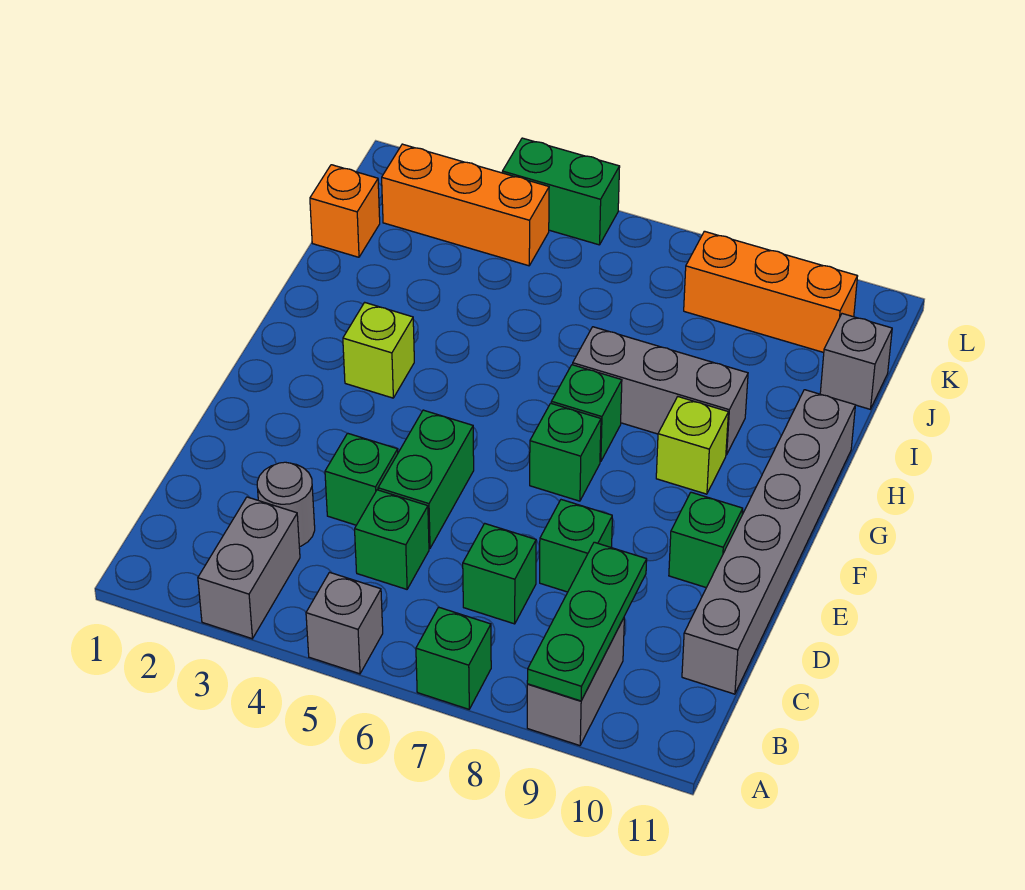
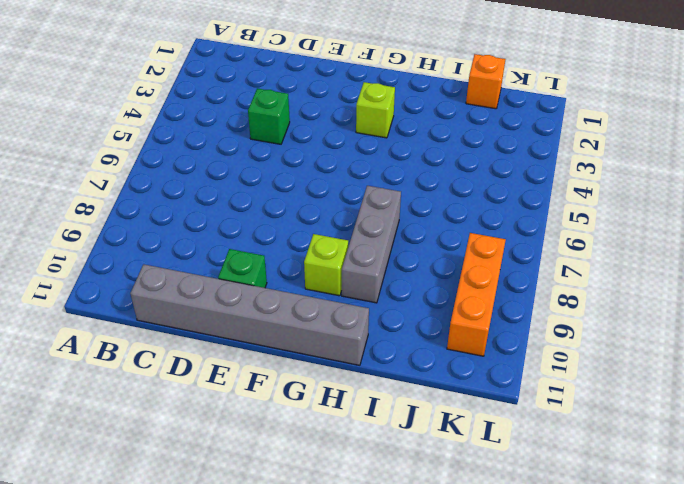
none -> grey brick A3:B3 level 1
none -> grey brick A5 level 1
none -> green brick A7 level 1

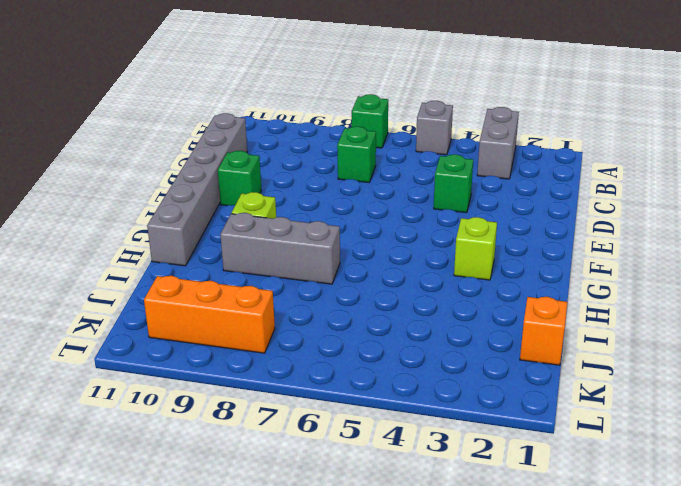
none -> grey brick A9:B9 level 1
none -> grey round brick C3 level 1
none -> green brick C5 level 1

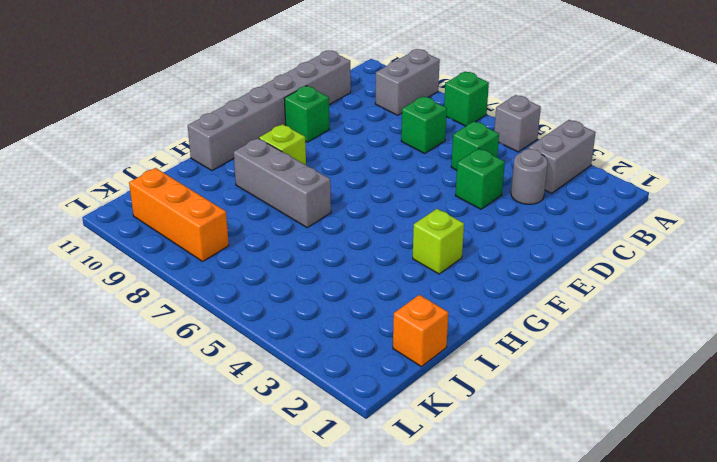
none -> green brick D5:E5 level 1
none -> green brick D8 level 1
none -> green brick F7 level 1

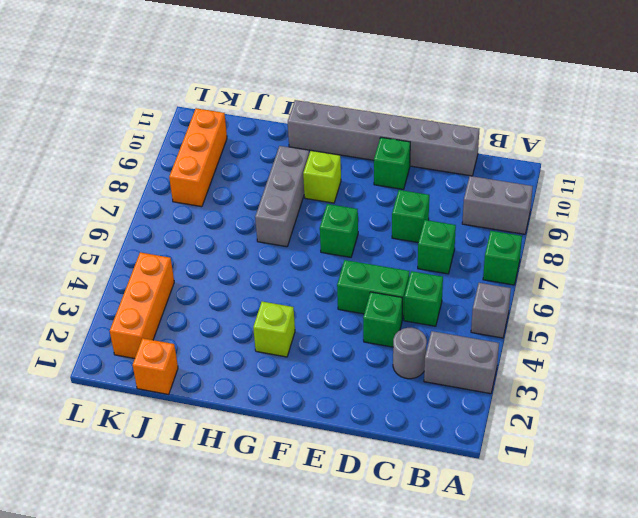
none -> green brick G7 level 1
none -> grey brick J11 level 1
none -> green brick L4:L5 level 1

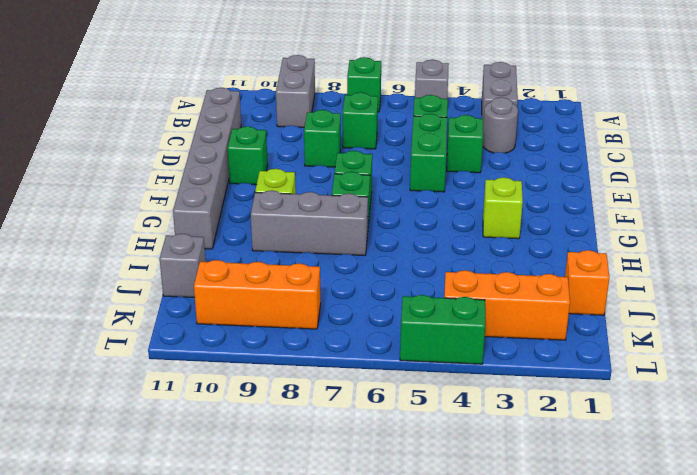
none -> green plate A9:C9 level 2

